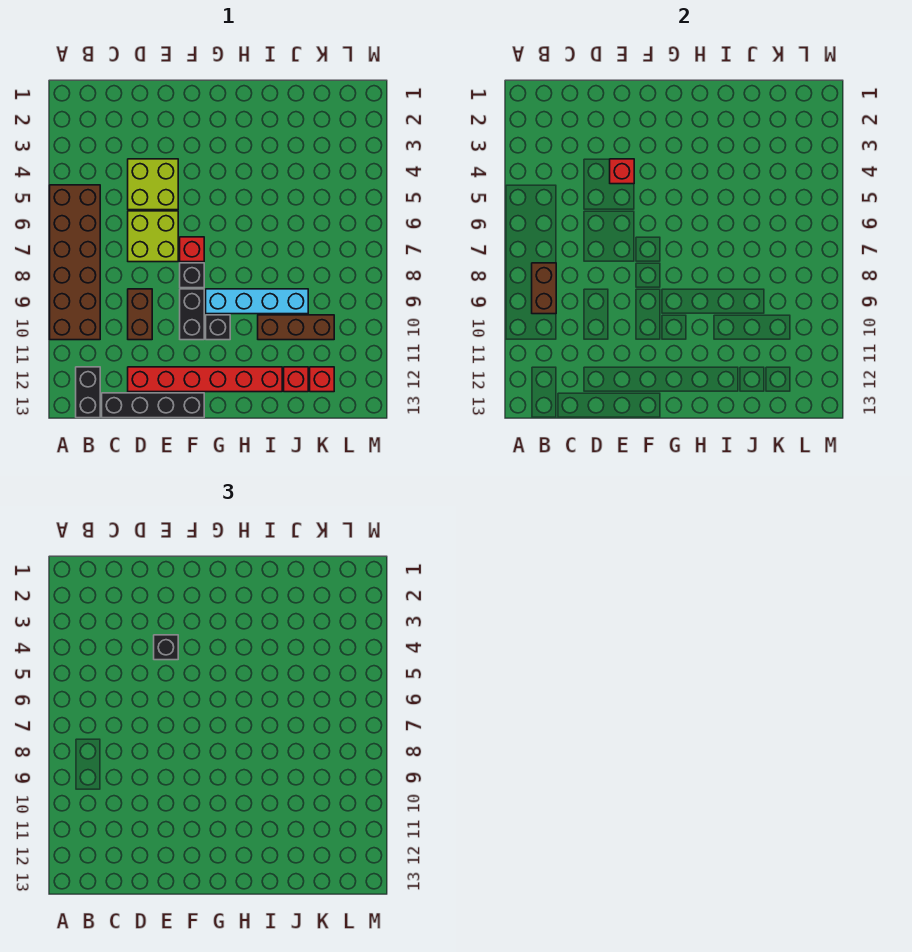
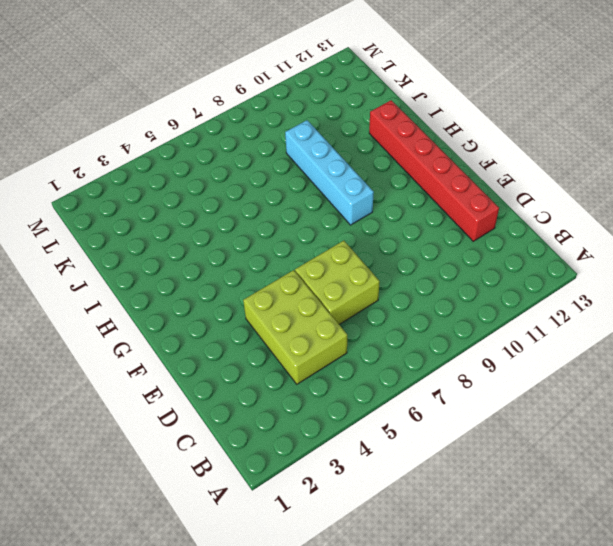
lime brick C4:E5 level 1 -> lime brick D4:E5 level 1
none -> brown brick A5:B10 level 1
none -> black brick B12:B13 level 1
none -> black brick C13:F13 level 1

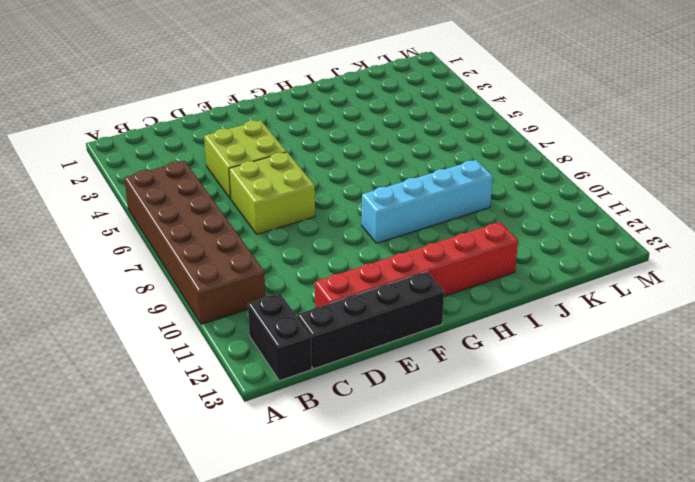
none -> brown brick D9:D10 level 1
none -> red brick F7 level 1
none -> black brick F8 level 1

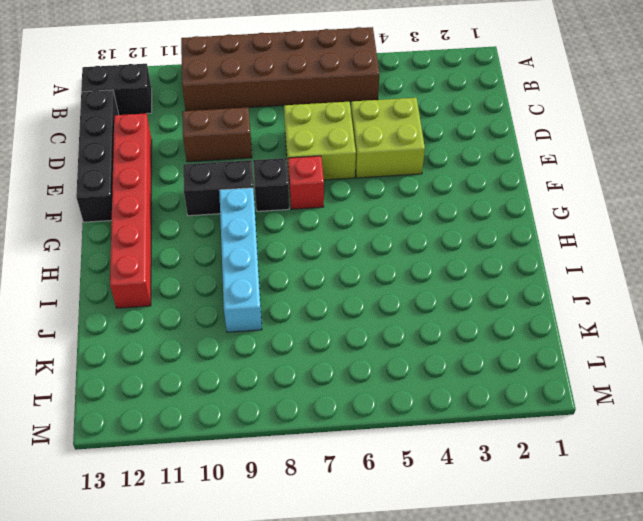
none -> black brick G10 level 1
none -> brown brick I10:K10 level 1
none -> red brick J12 level 1

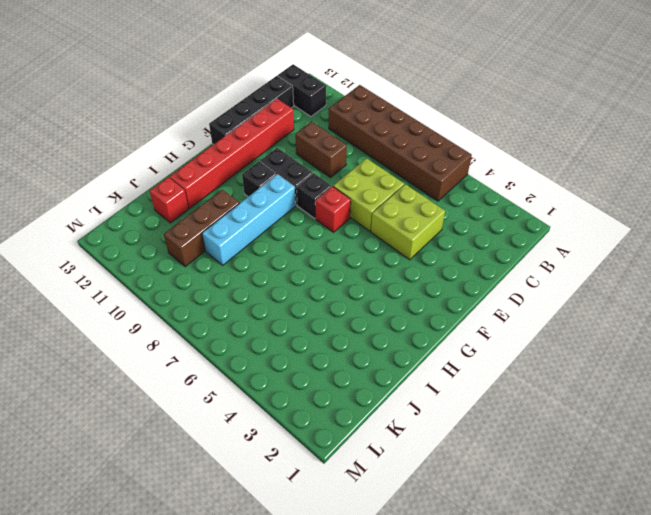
none -> red brick K12 level 1
none -> brown brick B8:B9 level 2
none -> red brick E4 level 2

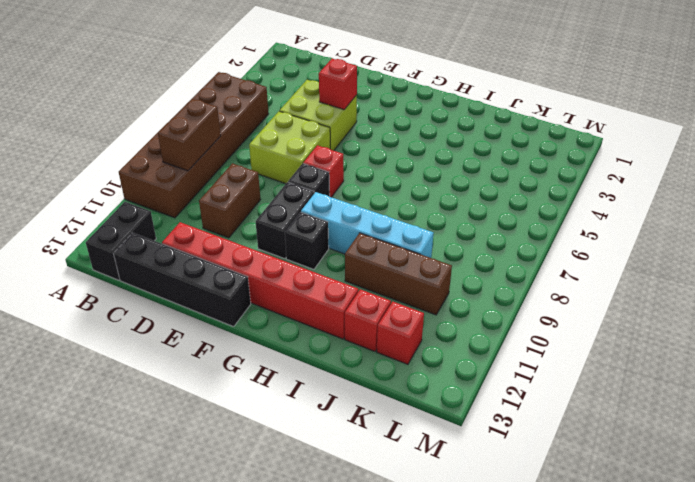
none -> black brick E4 level 3

